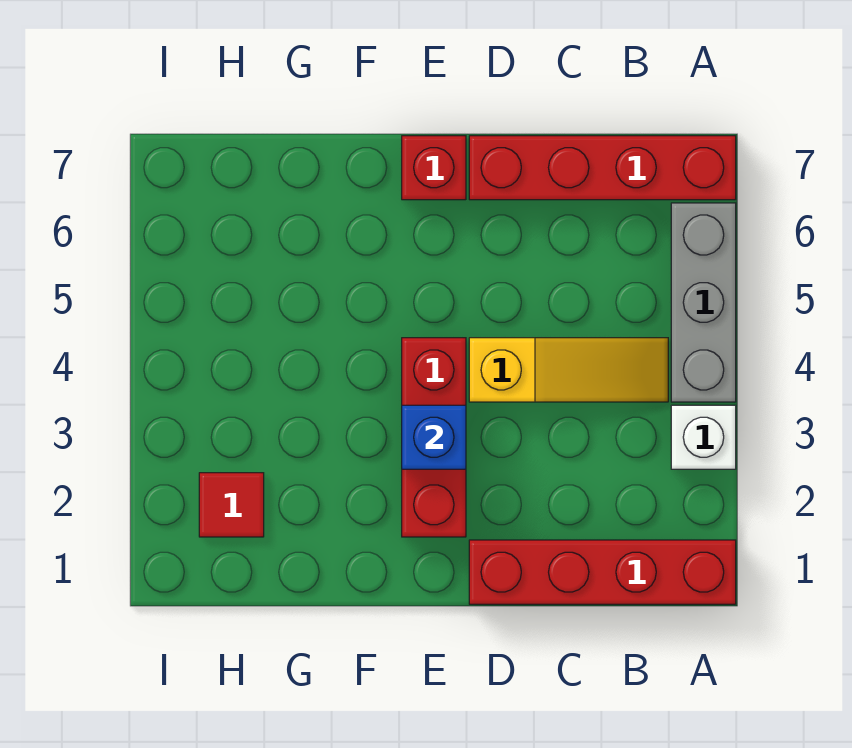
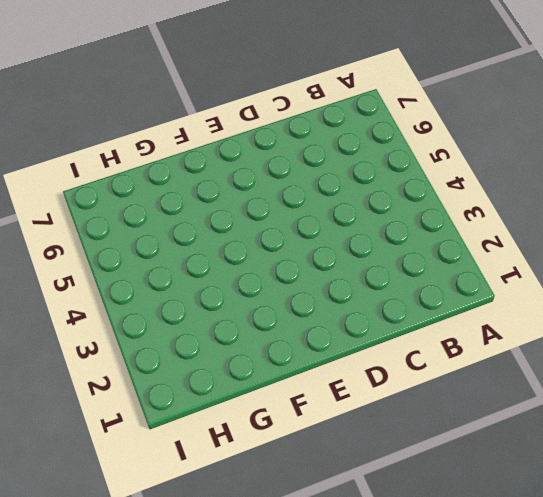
none -> red brick A1:D1 level 1
none -> white brick A3 level 1

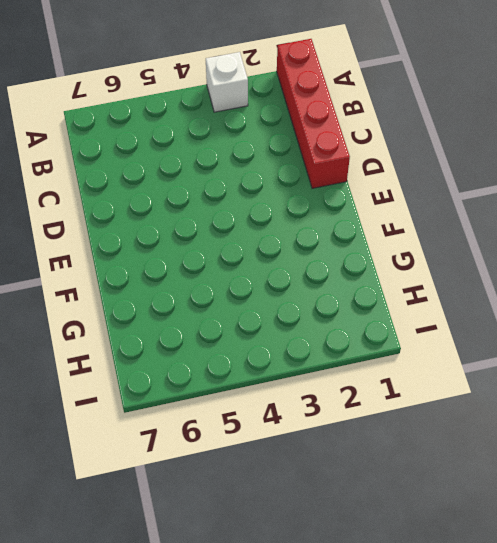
none -> grey brick A4:A6 level 1
none -> red brick A7:D7 level 1

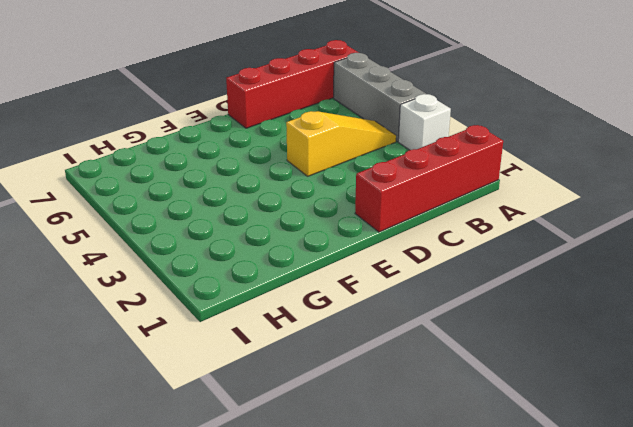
none -> red brick E2:E4 level 1
none -> red brick E7 level 1

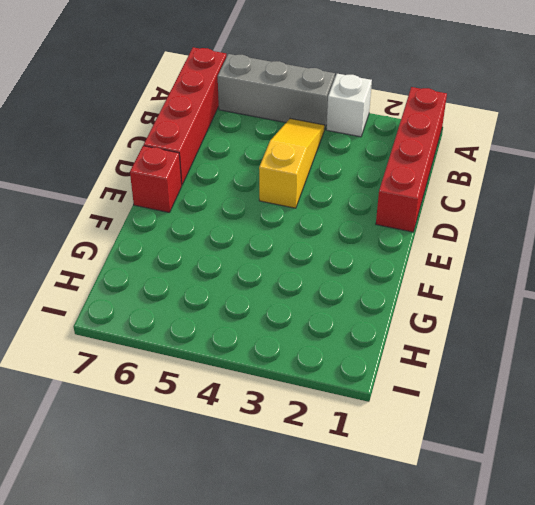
none -> red brick E2:E4 level 1
none -> red tile H2 level 1

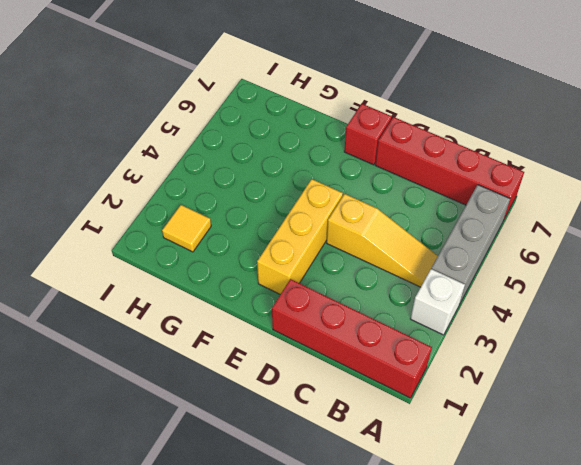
yellow brick E2:E4 level 1 -> red brick E2:E4 level 1
yellow tile H2 level 1 -> red tile H2 level 1
none -> blue brick E3 level 2

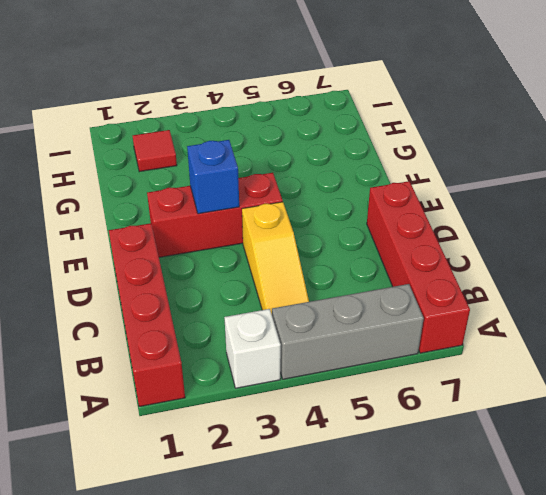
none -> red brick E7 level 1

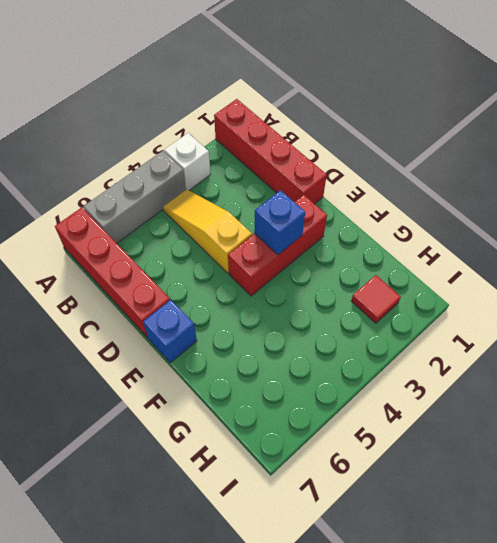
blue brick E7 level 1 -> red brick E7 level 1

